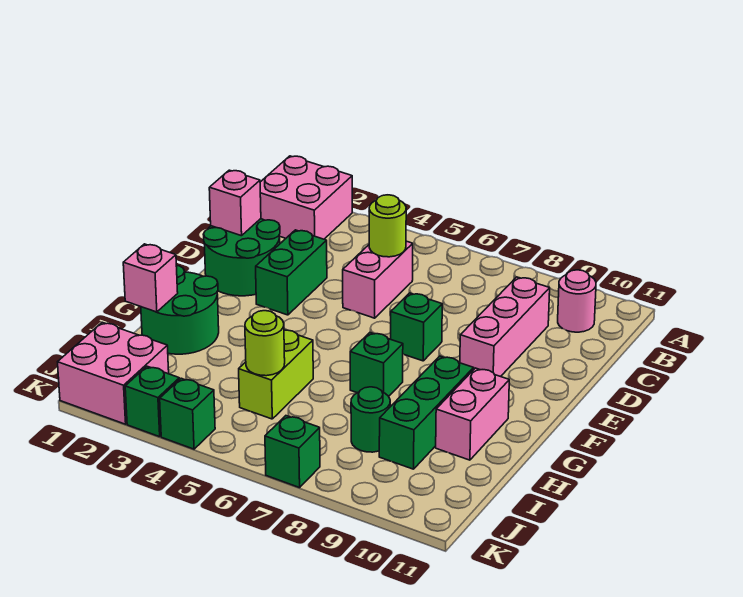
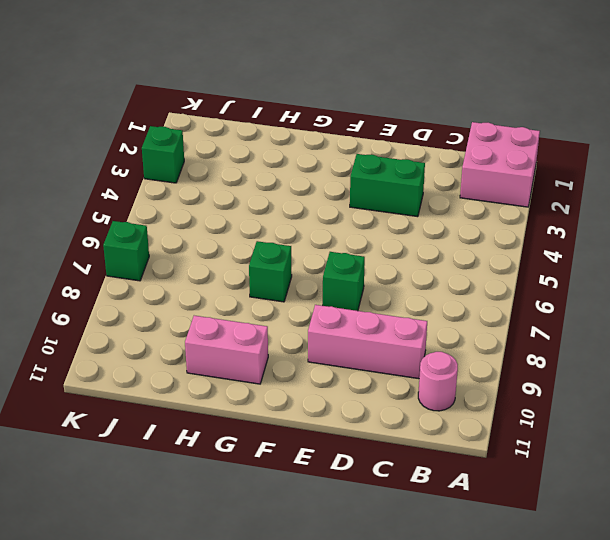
none -> pink brick C5:D5 level 1
none -> green round brick D1:E2 level 1
none -> green round brick G1:H2 level 1

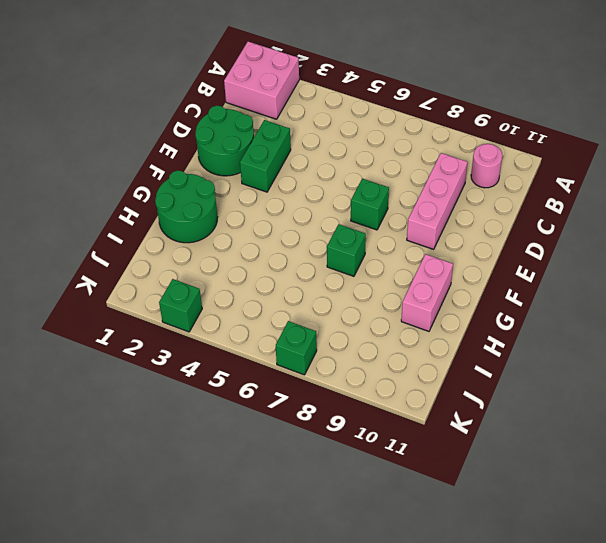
none -> pink brick C5:D5 level 1
none -> green brick G9:I9 level 1
none -> lime brick H5:I5 level 1

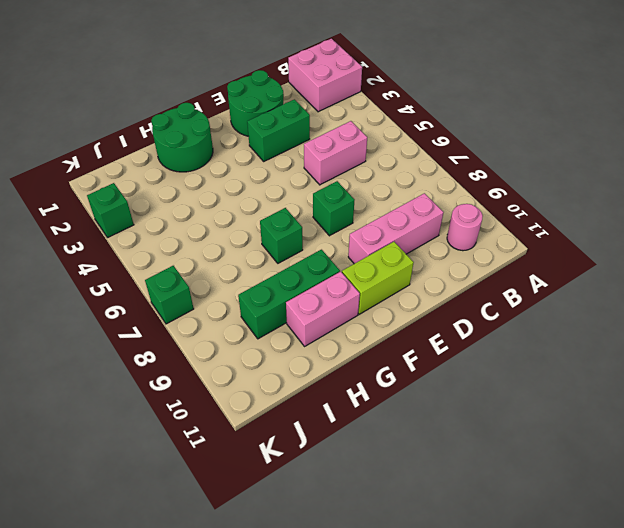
lime brick E10:F10 level 1 -> lime brick H5:I5 level 1
none -> green round brick I8 level 1
none -> pink brick J1:K2 level 1
none -> green brick K4 level 1

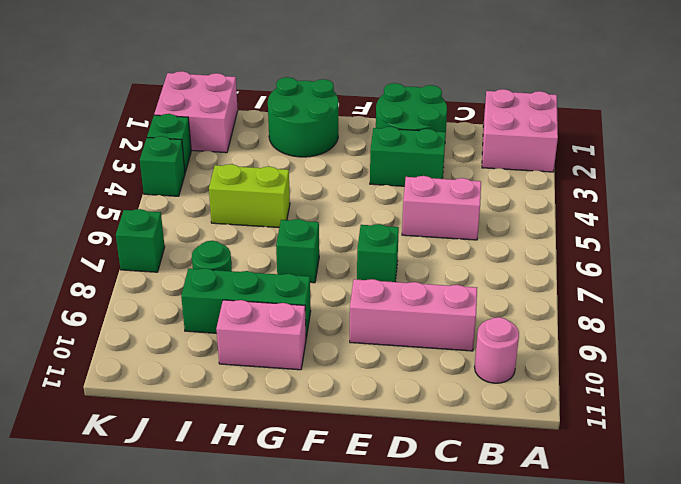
none -> lime round brick C5 level 2
none -> pink brick D1 level 2
none -> pink brick H1 level 2

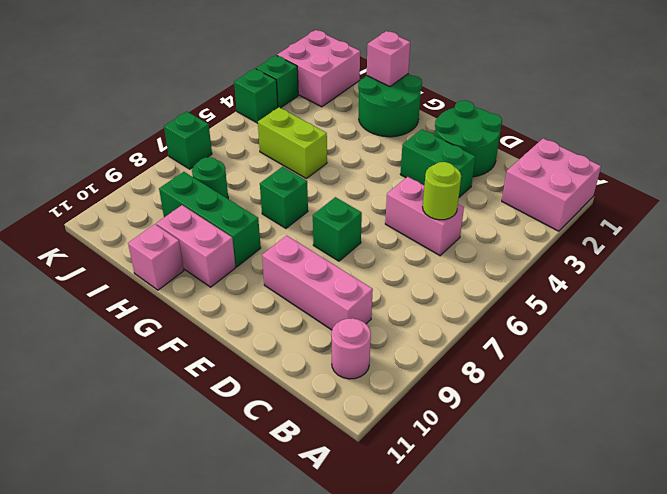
pink brick H11 level 1 -> pink brick D1 level 2
none -> lime round brick I5 level 2

